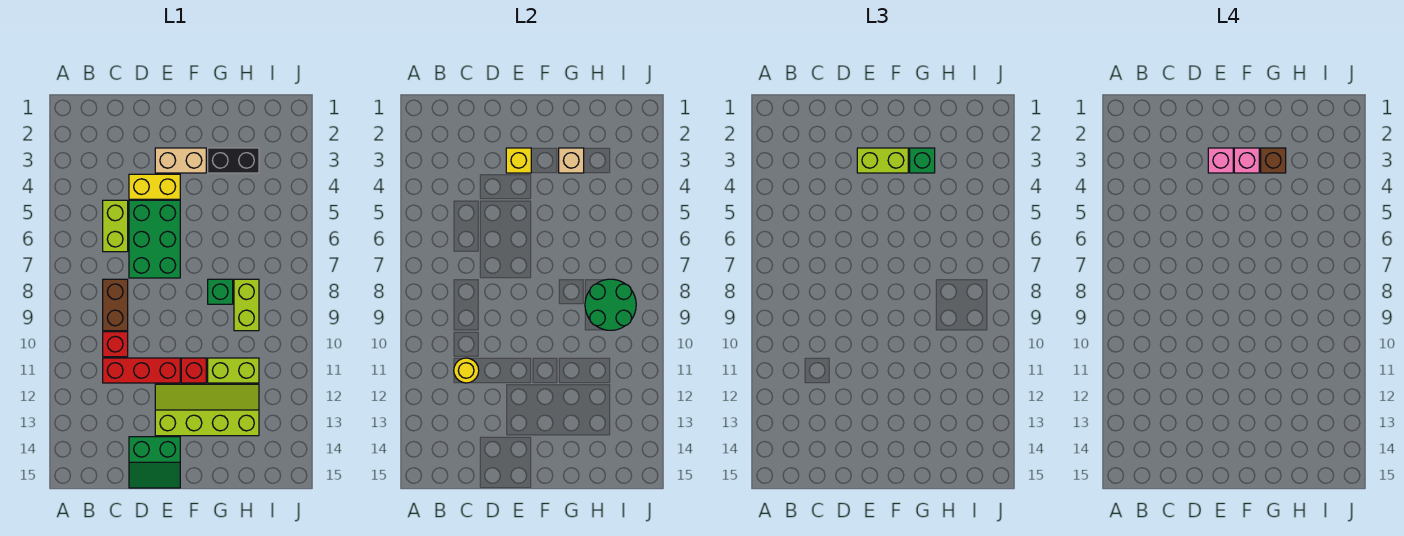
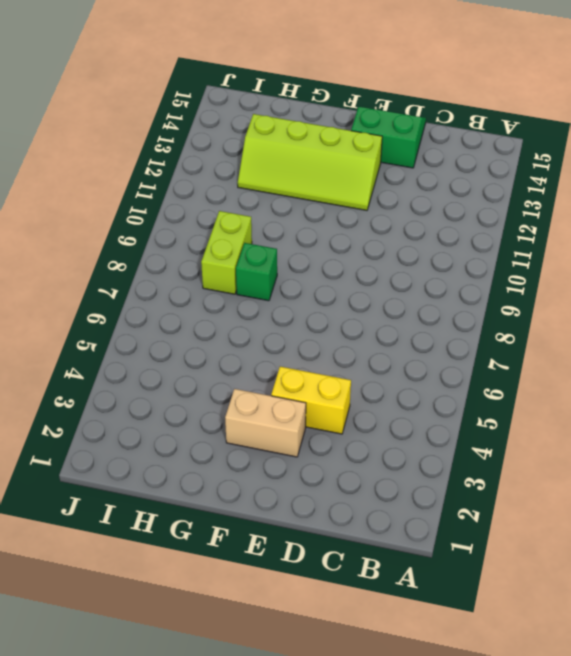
none -> lime brick C5:C6 level 1
none -> brown brick C8:C9 level 1
none -> red brick C10 level 1

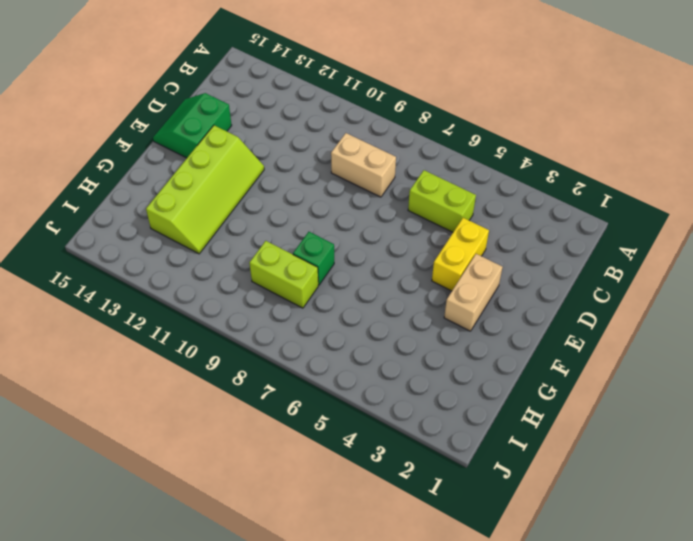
tan brick C8:C9 level 1 -> brown brick C8:C9 level 1
none -> red brick C10 level 1
none -> red brick C11:E11 level 1
none -> green brick D5:E7 level 1

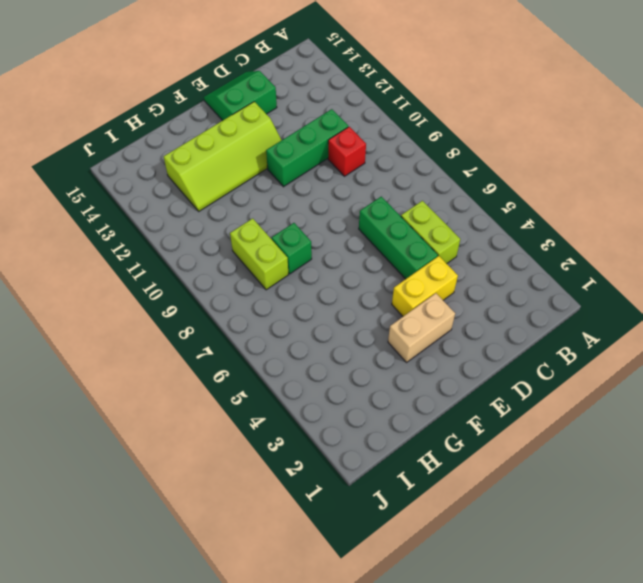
green brick C11:E11 level 1 -> red brick C11:E11 level 1
green brick D5:D7 level 1 -> green brick D5:E7 level 1
none -> brown brick C8:C9 level 1
none -> red brick F11 level 1
none -> black brick G3:H3 level 1

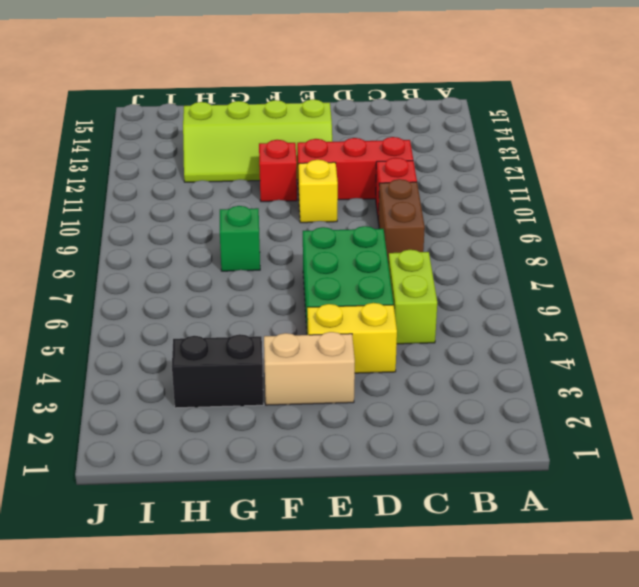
yellow brick E10 level 1 -> yellow brick E3 level 2
none -> green slope D14:E15 level 1 top 14
none -> lime brick G11:H11 level 1
none -> lime brick H8:H9 level 1

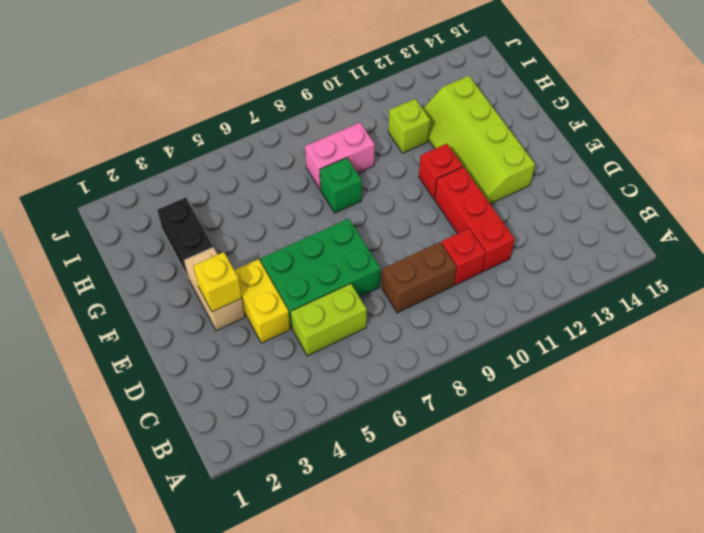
pink brick H8:H9 level 1 -> lime brick H8:H9 level 1
lime brick H11 level 1 -> lime brick G11:H11 level 1
none -> green slope D14:E15 level 1 top 14
none -> yellow round brick C11 level 2
none -> tan brick G3 level 2

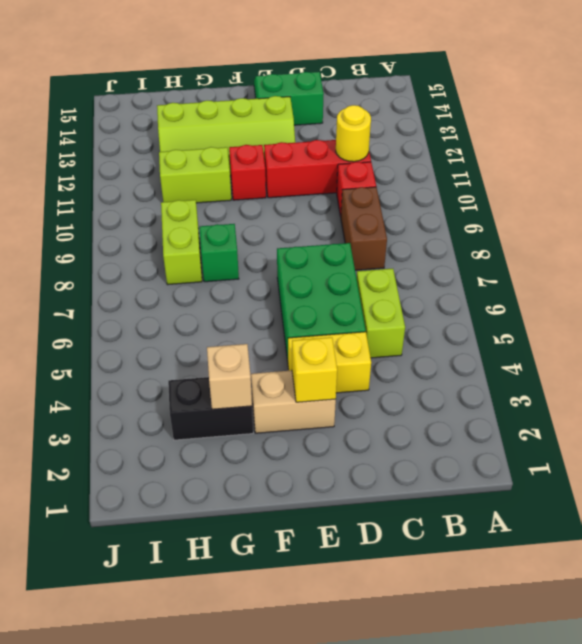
none -> green round brick H8:I9 level 2
none -> lime brick E3:F3 level 3
none -> green brick G3 level 3

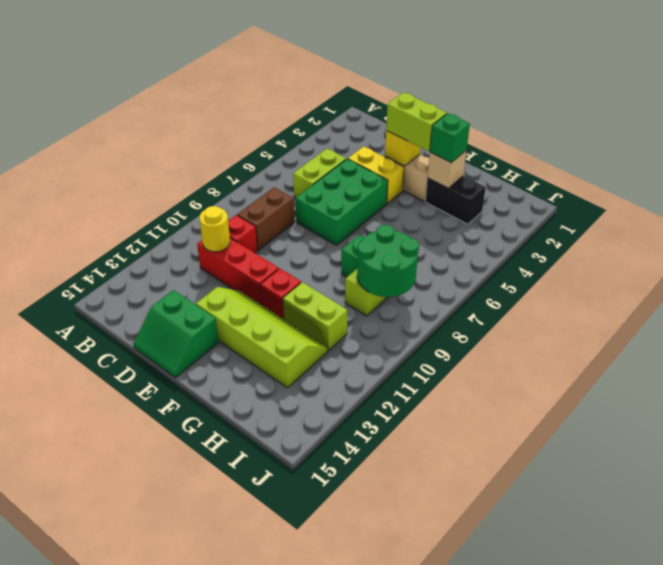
none -> pink brick E3 level 4
none -> pink brick F3 level 4
none -> brown brick G3 level 4

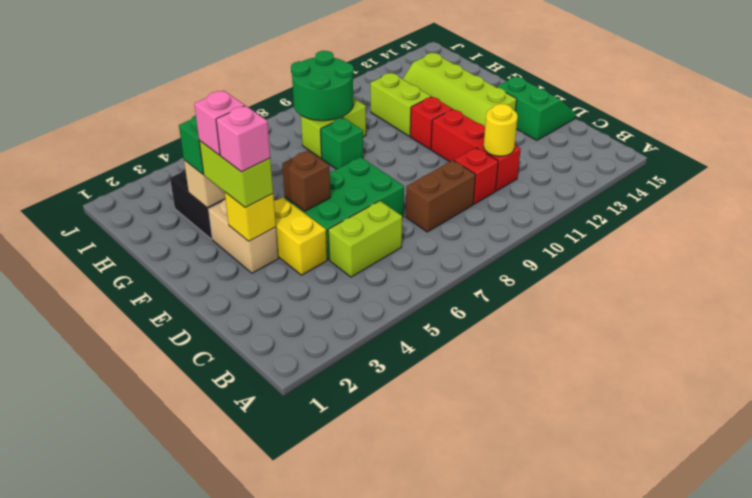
brown brick E5 level 2 -> brown brick G3 level 4

